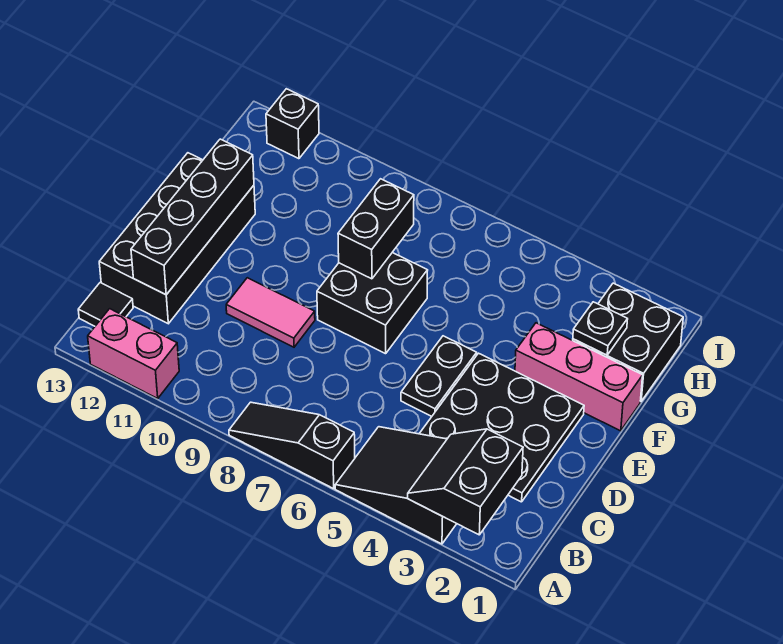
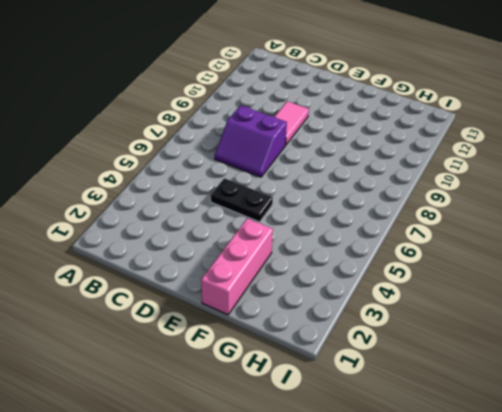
purple slope C7:D8 level 1 top 8 -> none
none -> black slope A3:B5 level 1 top 3
none -> black slope A6:A8 level 1 top 6
none -> pink brick A11:A12 level 1

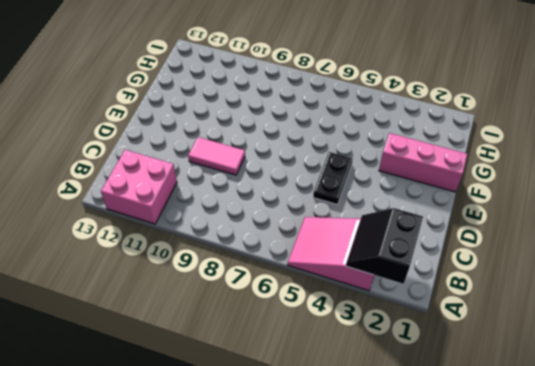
pink slope A3:B5 level 1 top 3 -> black slope A3:B5 level 1 top 3
pink brick A11:B12 level 1 -> pink brick A11:A12 level 1
none -> black slope A6:A8 level 1 top 6
none -> black tile B13 level 1
none -> black plate C2:E4 level 1

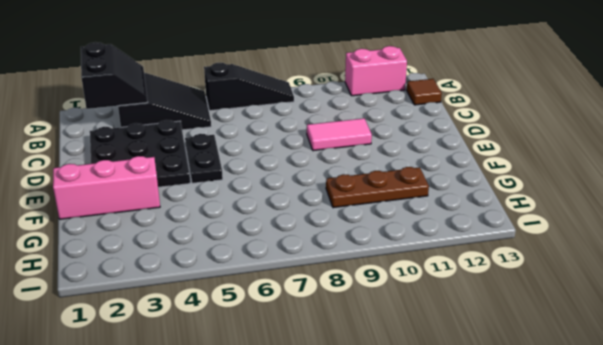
brown tile B13 level 1 -> black tile B13 level 1
brown plate G9:G11 level 1 -> none
none -> black brick C12:F13 level 1
none -> black brick E7:F8 level 1
none -> black brick G1:H2 level 1

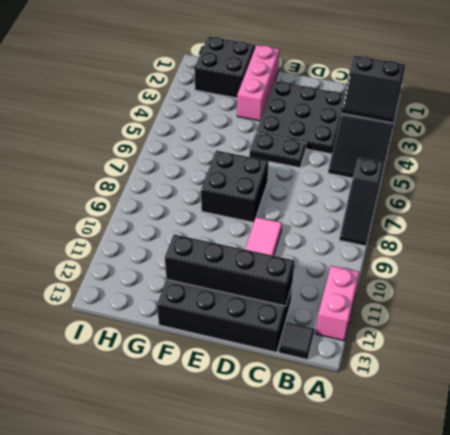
none -> black brick I12 level 1
none -> black brick F8:G8 level 2
none -> black plate G2 level 2

